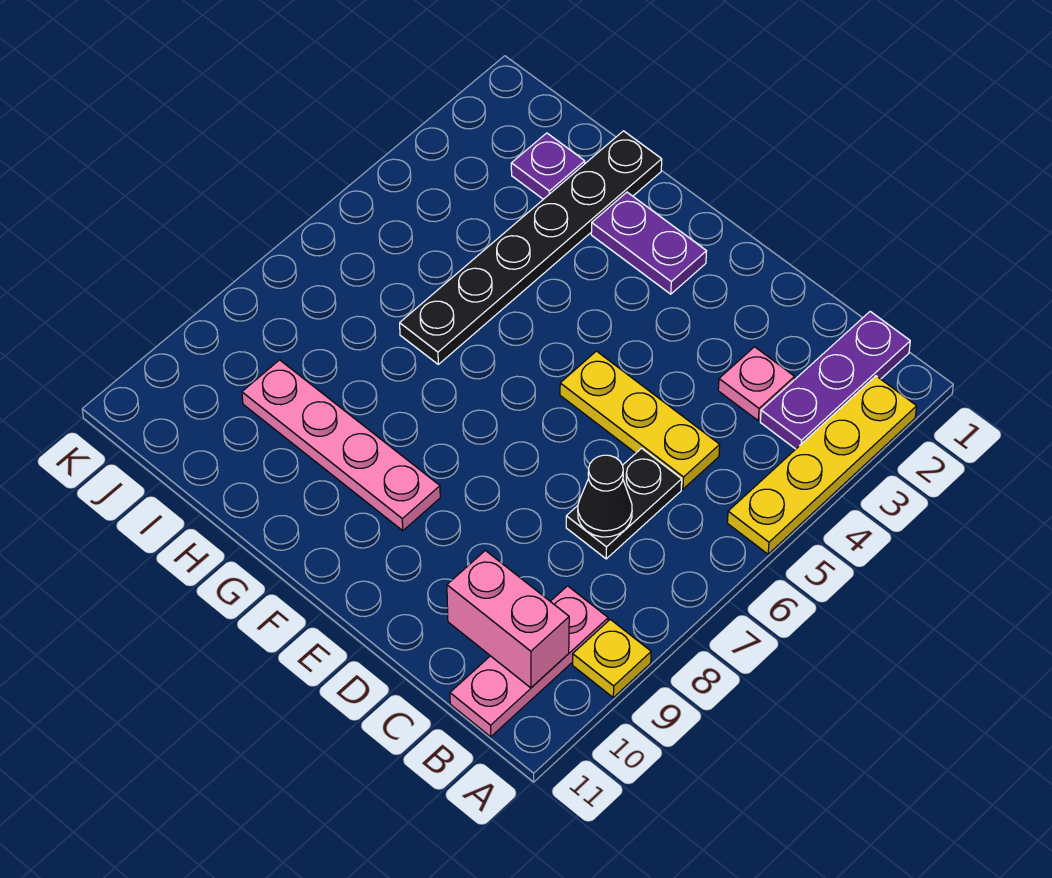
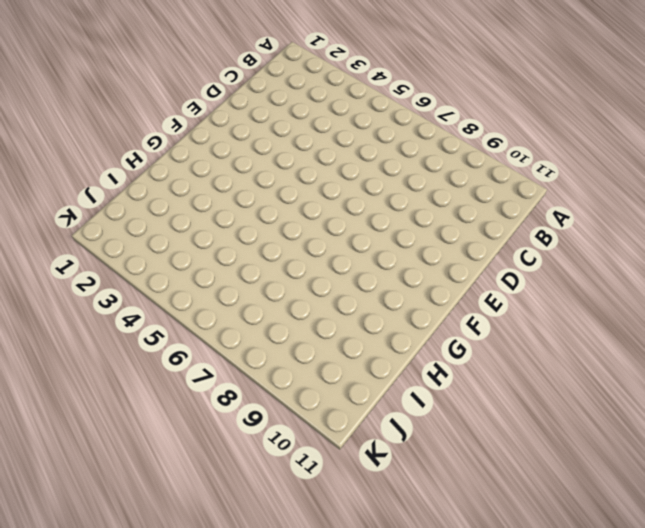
none -> yellow plate A2:A5 level 1
none -> yellow plate A9 level 1
none -> purple plate B1:B3 level 1

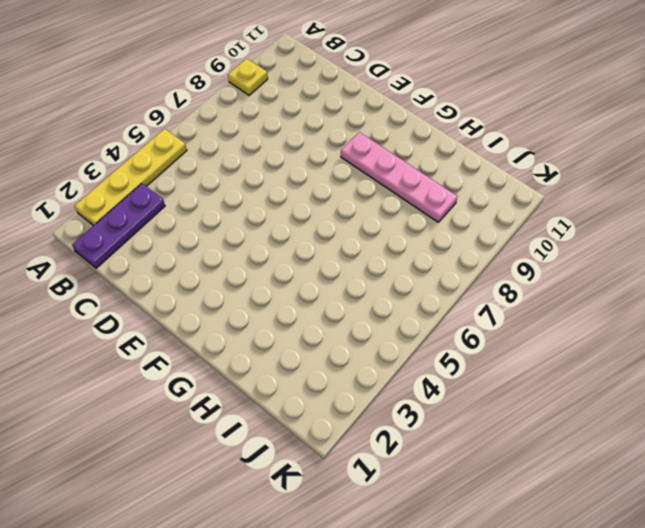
none -> pink plate B9:B11 level 1
none -> pink plate C3 level 1
none -> yellow plate C5:E5 level 1

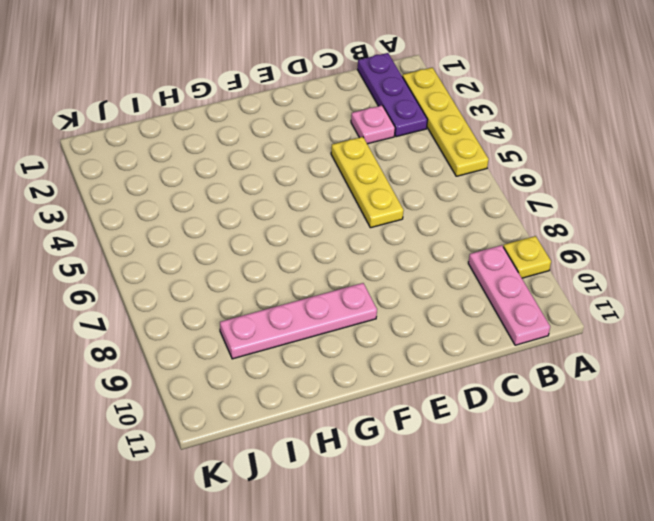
yellow plate D4:D6 level 1 -> yellow plate C5:E5 level 1
none -> black plate C6:C7 level 1
none -> purple plate F2:G2 level 1
none -> black plate H1:H6 level 1

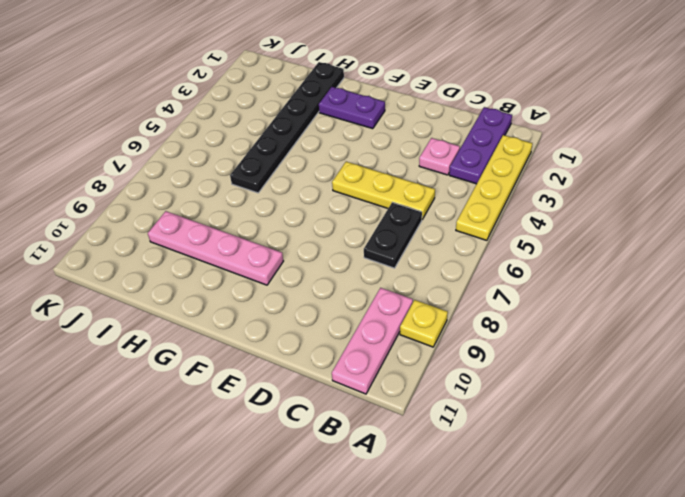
none -> purple plate I2 level 1
none -> pink brick B10:C10 level 2
none -> black cone C7 level 2

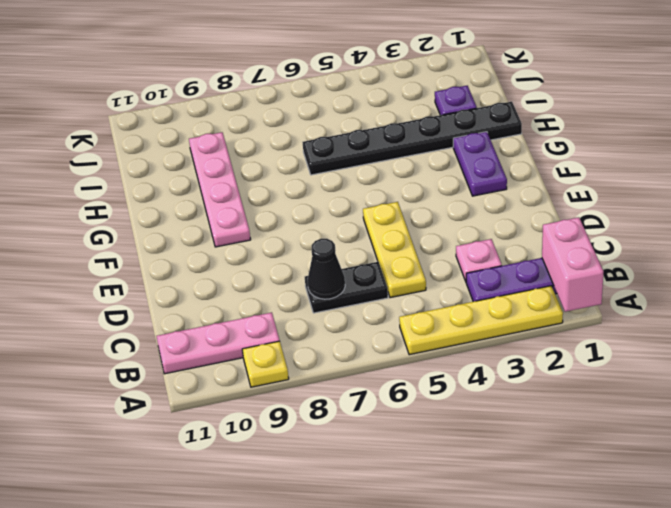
pink brick A1:B1 level 2 -> pink brick B10:C10 level 2

